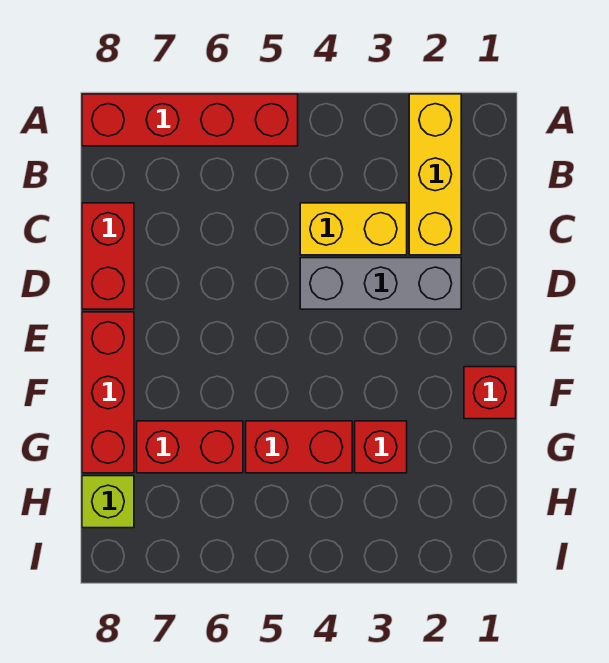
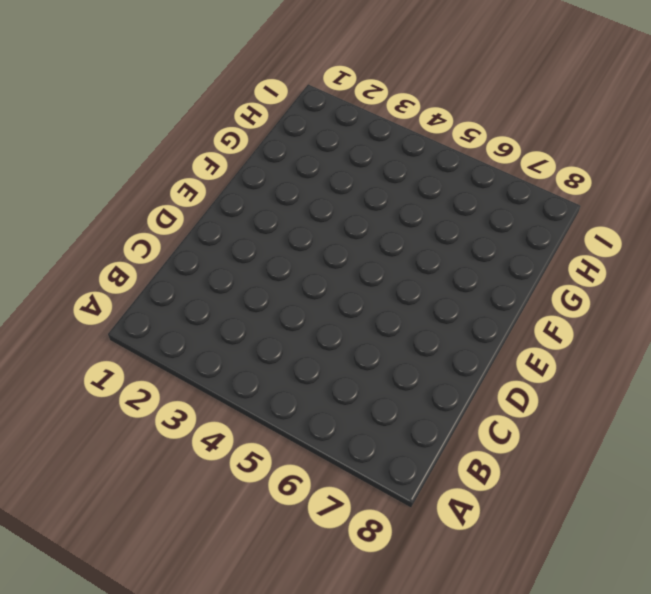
none -> yellow brick A2:C2 level 1
none -> red brick A5:A8 level 1

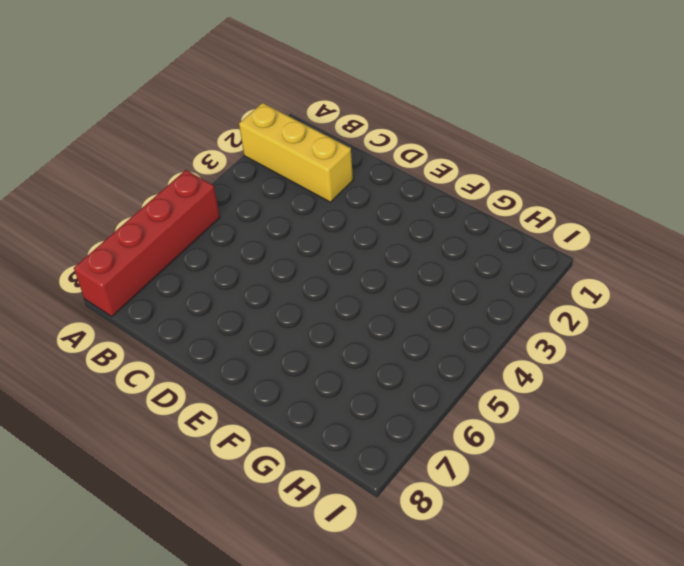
none -> yellow brick C3:C4 level 1
none -> red brick C8:D8 level 1

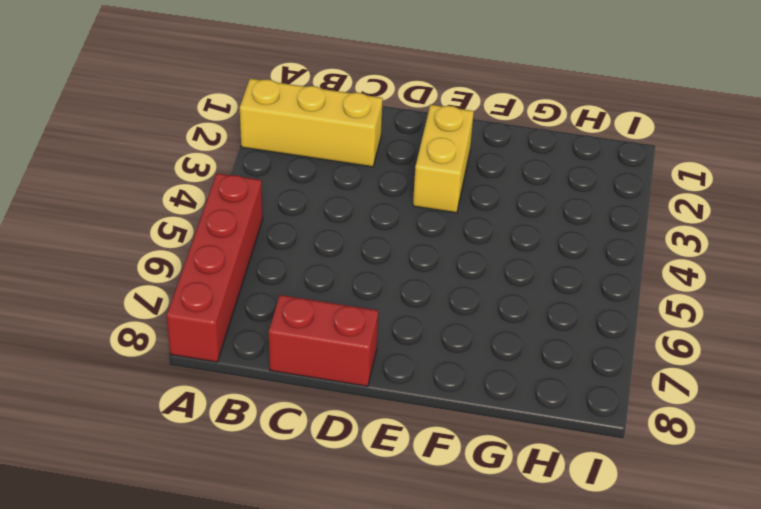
yellow brick E2:E3 level 1 -> yellow brick C3:C4 level 1
none -> grey brick D2:D4 level 1
none -> red brick E8:G8 level 1

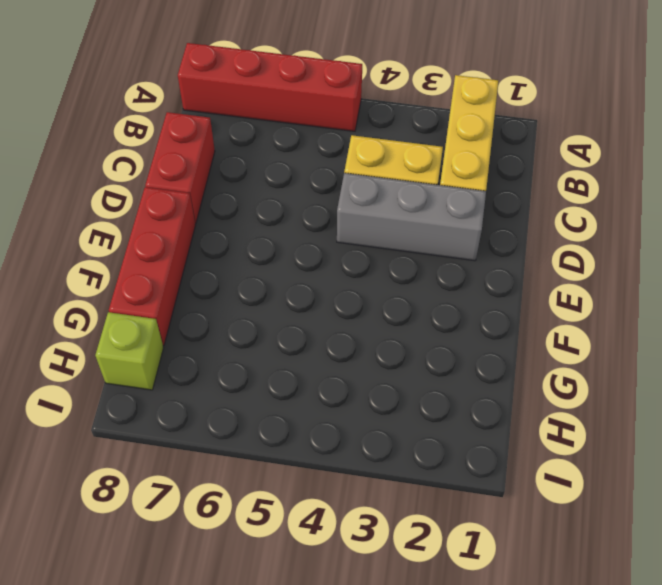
none -> red brick F1 level 1
none -> red brick G3 level 1

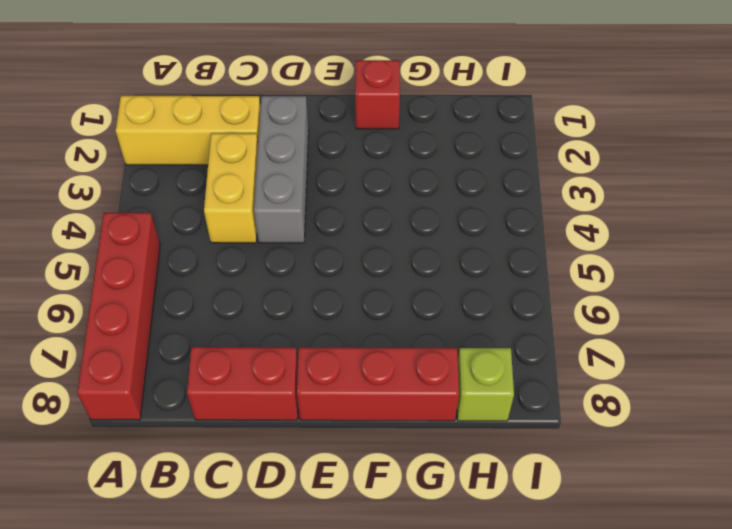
none -> red brick G3 level 1
none -> red brick G4:G5 level 1

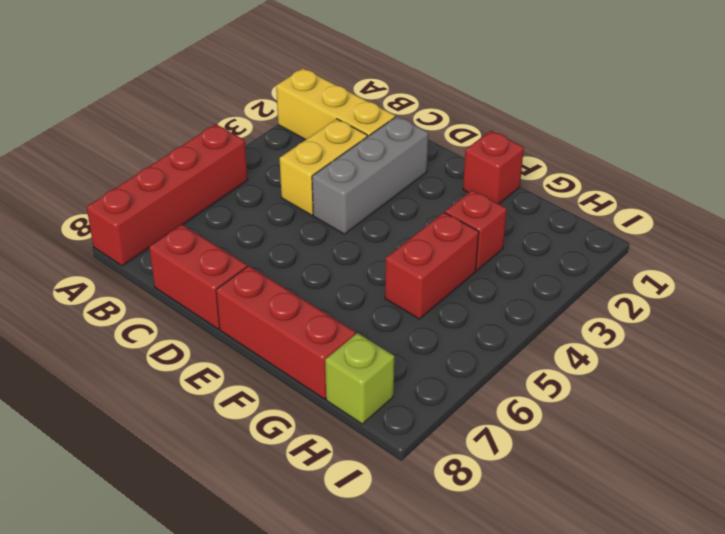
none -> red brick G6:G7 level 1

